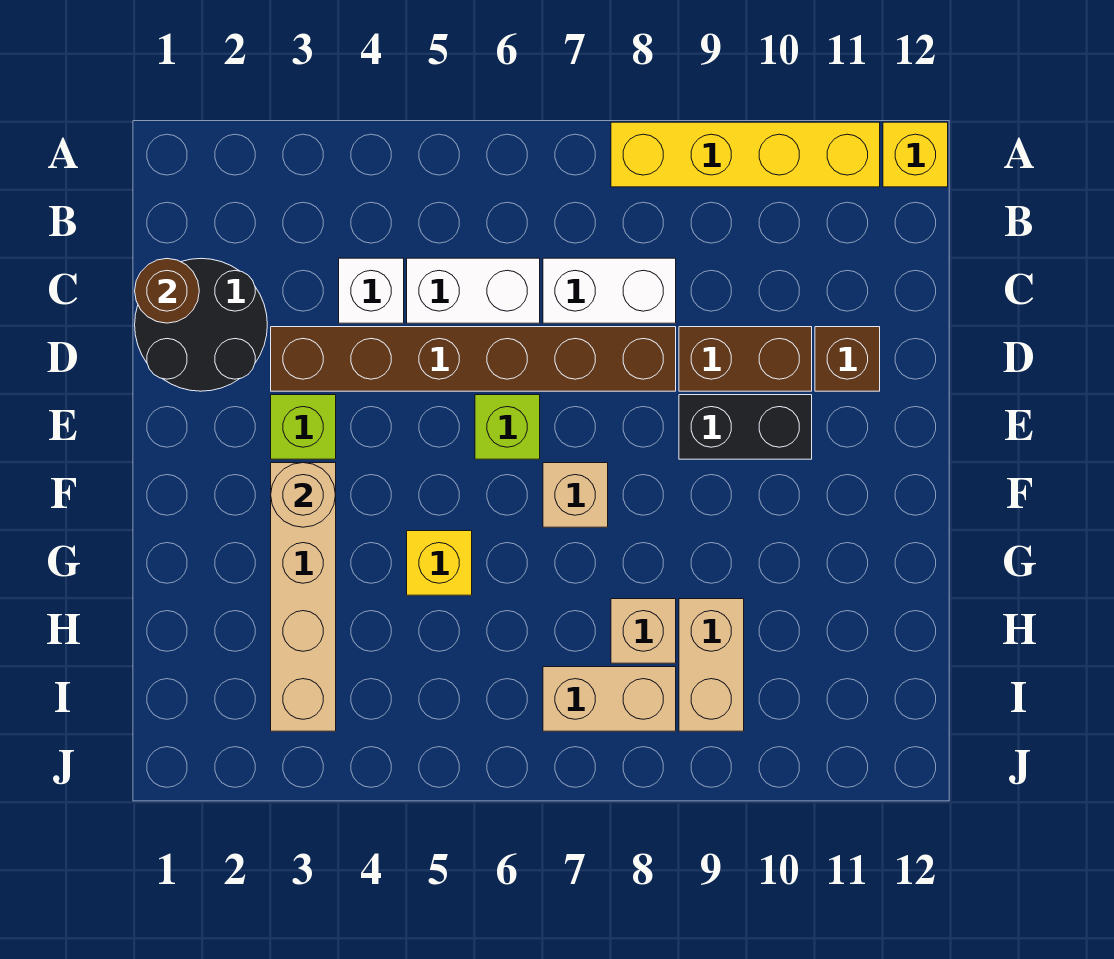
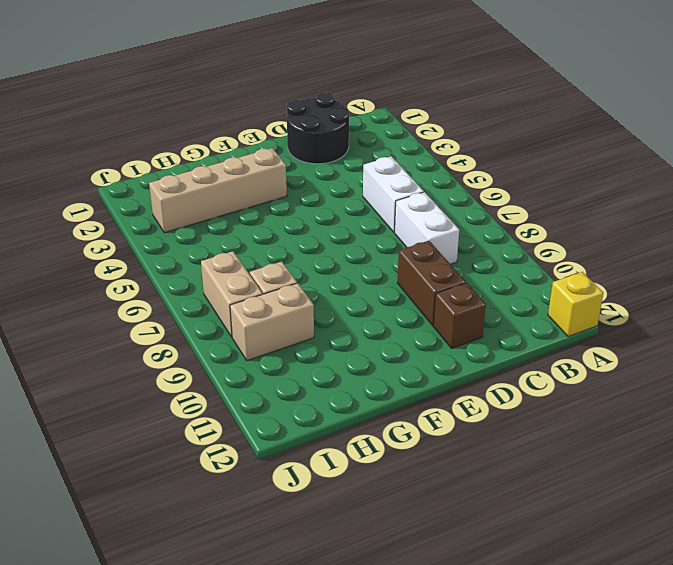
none -> yellow brick A8:A11 level 1
none -> white brick C4 level 1
none -> brown brick D3:D8 level 1

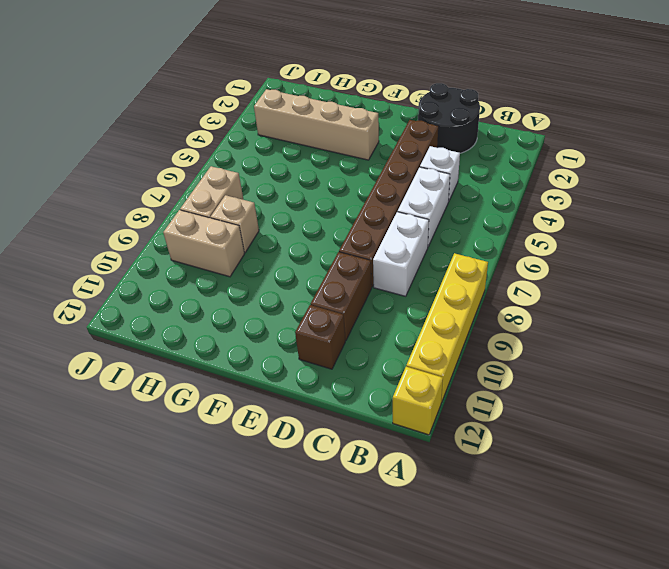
none -> lime brick E3 level 1
none -> lime brick E6 level 1
none -> black brick E9:E10 level 1

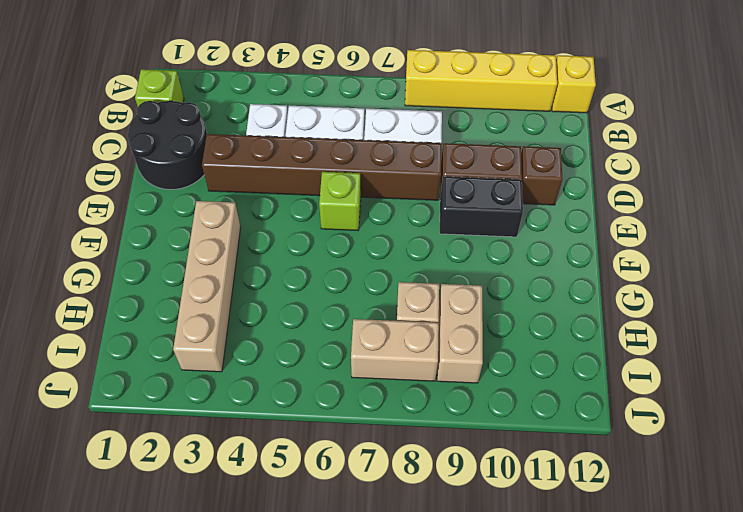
lime brick B1 level 1 -> lime brick E3 level 1
none -> tan brick F7 level 1
none -> yellow brick G5 level 1
none -> brown round brick C1 level 2

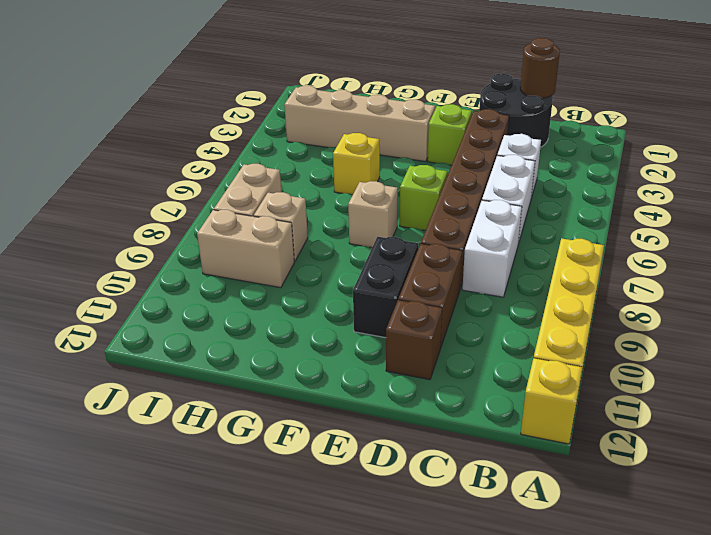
none -> tan round brick F3 level 2

